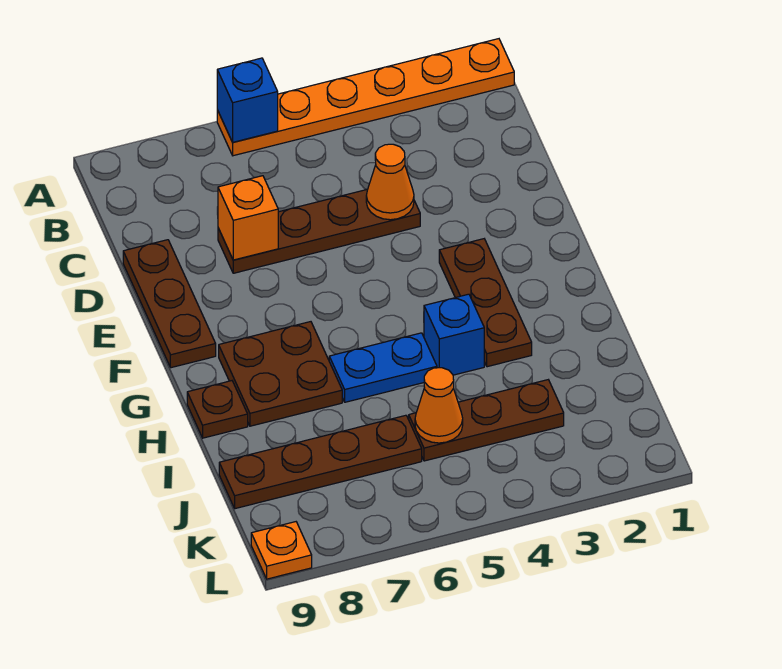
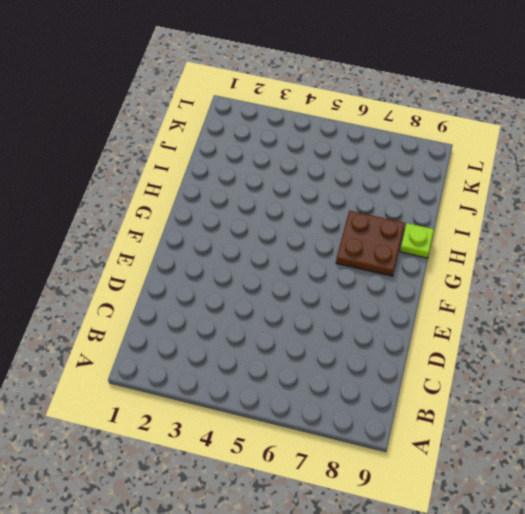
lime plate H9 level 1 -> brown plate H9 level 1
none -> orange plate A1:A6 level 1
none -> brown plate D4:D7 level 1
none -> brown plate D9:F9 level 1

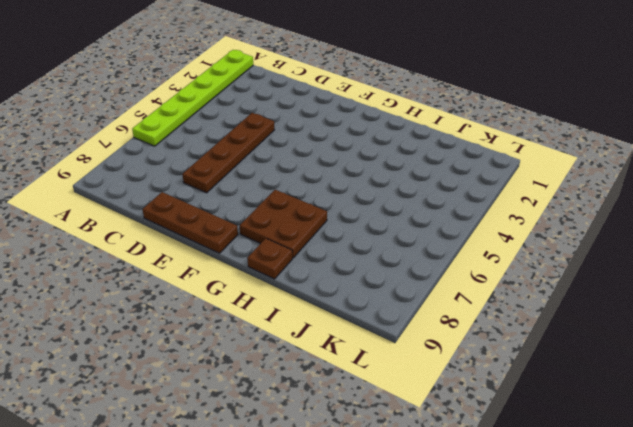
lime plate A1:A6 level 1 -> orange plate A1:A6 level 1
none -> brown plate F3:H3 level 1
none -> blue brick H4 level 1
none -> blue plate H5:H6 level 1

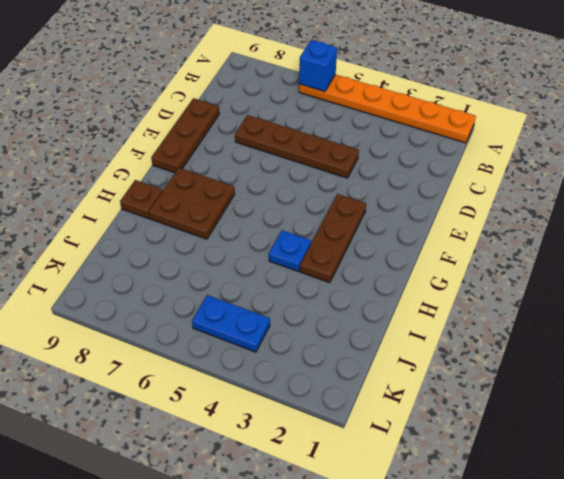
blue plate H4 level 1 -> blue brick H4 level 1
blue plate K4:K5 level 1 -> blue plate H5:H6 level 1
none -> brown plate J3:J5 level 1
none -> brown plate J6:J9 level 1
none -> orange plate L9 level 1

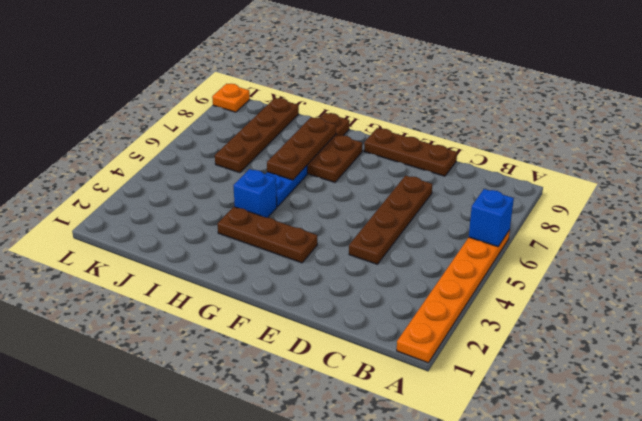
brown plate H6:H8 level 2 -> brown plate J3:J5 level 1
none -> orange cone D4 level 2
none -> orange brick D7 level 2
none -> orange cone J5 level 2

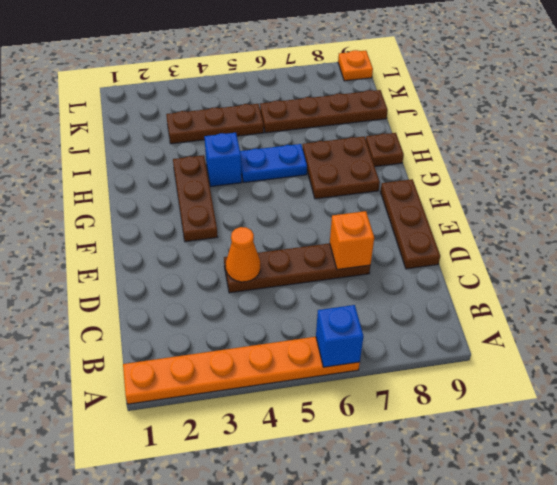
none -> orange cone J5 level 2

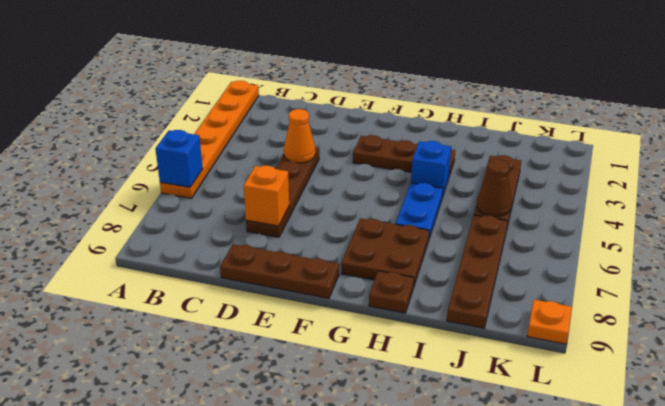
brown cone J5 level 2 -> orange cone J5 level 2

